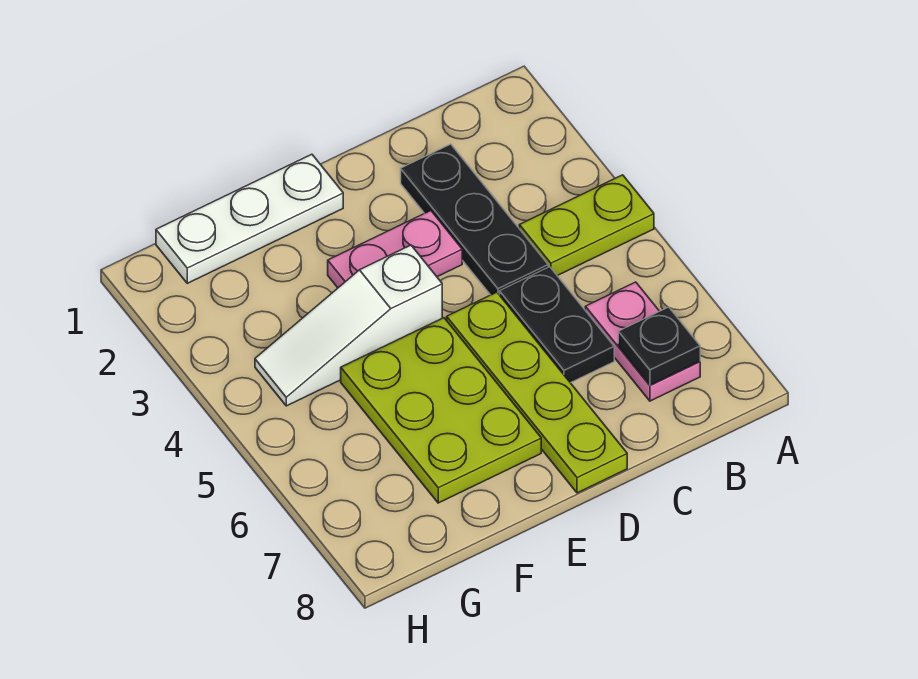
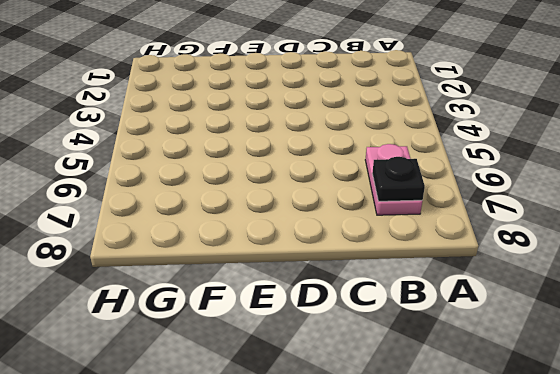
none -> lime plate A4:B4 level 1
none -> black plate C2:C4 level 1

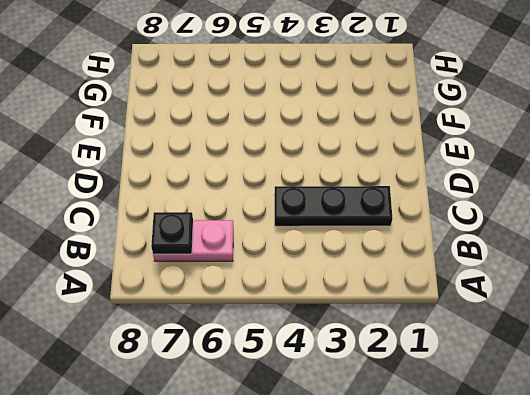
none -> lime plate A4:B4 level 1
none -> black plate C5:C6 level 1

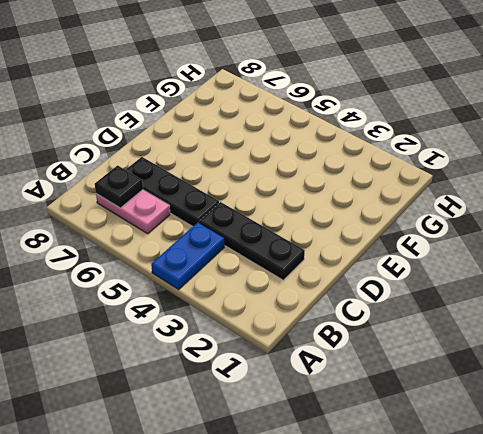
blue plate A4:B4 level 1 -> lime plate A4:B4 level 1
black plate C5:C7 level 1 -> black plate C5:C6 level 1
none -> pink plate D3:E3 level 1
none -> lime plate D5:D8 level 1

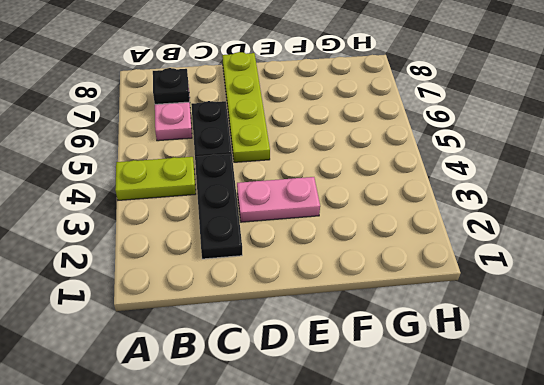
none -> white plate E1:G1 level 1
none -> white slope E4:G4 level 1 top E

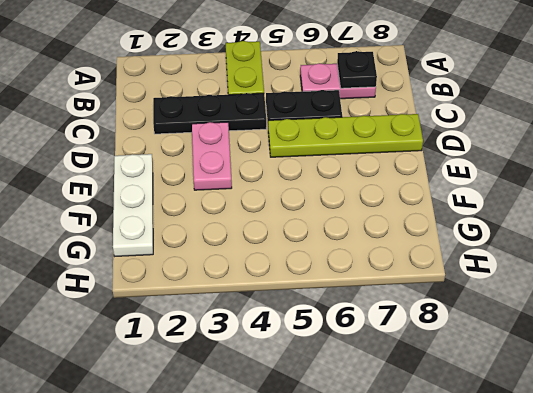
none -> white slope E4:G4 level 1 top E
none -> lime plate E5:F7 level 1

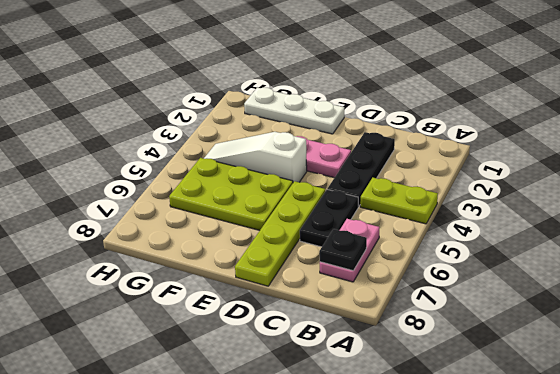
lime plate E5:G6 level 1 -> lime plate E5:F7 level 1

